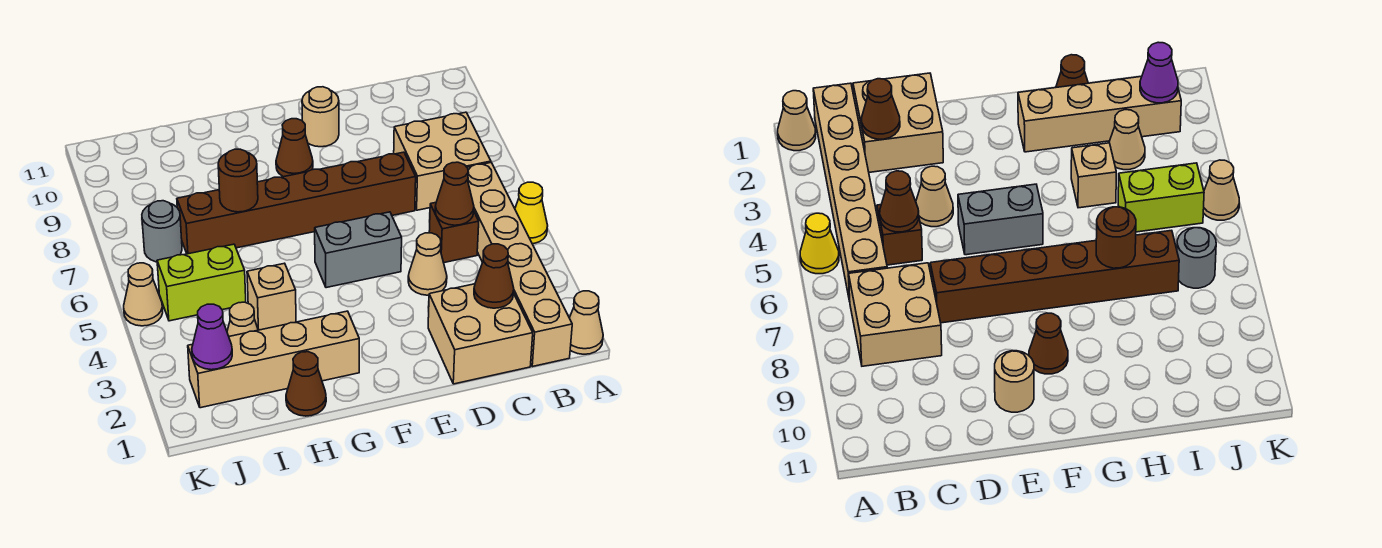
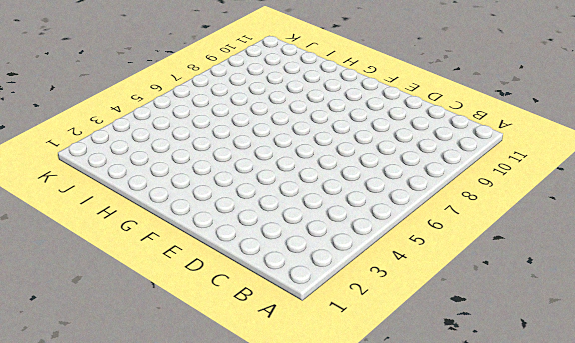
none -> tan cone A1 level 1
none -> yellow cone A5 level 1
none -> tan brick B1:B6 level 1

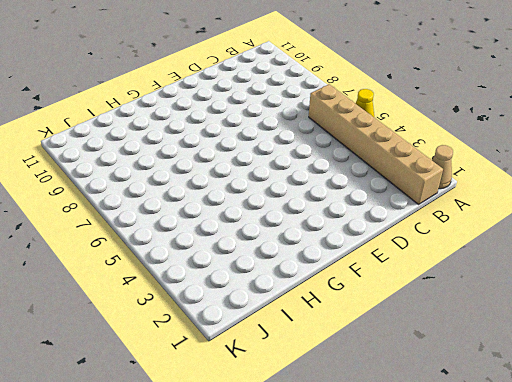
none -> tan brick B7:C8 level 1
none -> tan brick C1:D2 level 1
none -> brown brick C5 level 1

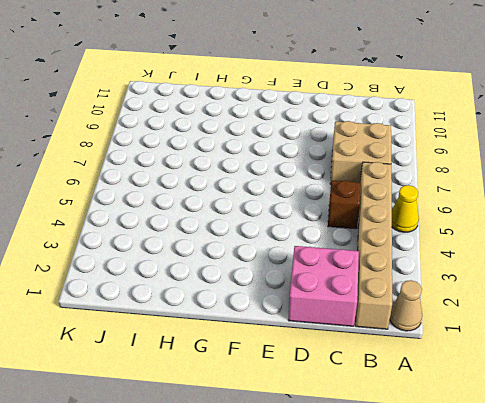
pink brick C1:D2 level 1 -> tan brick C1:D2 level 1
none -> tan cone D4 level 1
none -> brown brick D7:I7 level 1
none -> grey brick E5:F5 level 1

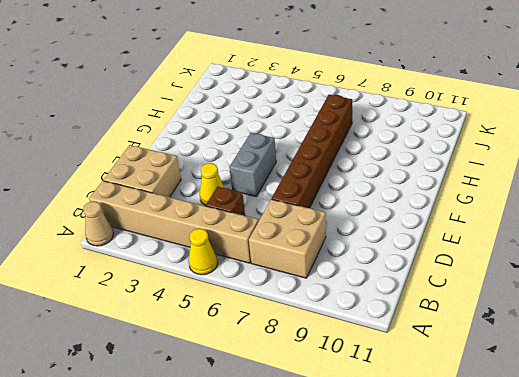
yellow cone D4 level 1 -> tan cone D4 level 1
none -> tan round brick E10 level 1
none -> brown cone F9 level 1
none -> tan brick G2:J2 level 1

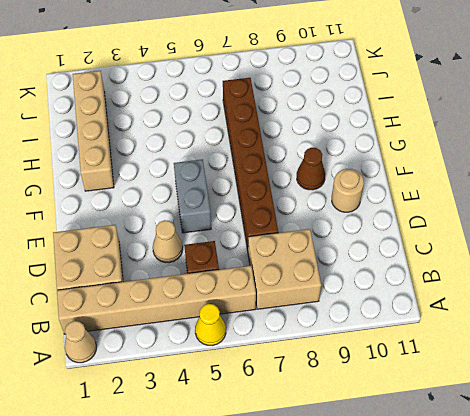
none -> brown cone H1 level 1
none -> tan brick H4 level 1
none -> tan cone I3 level 1

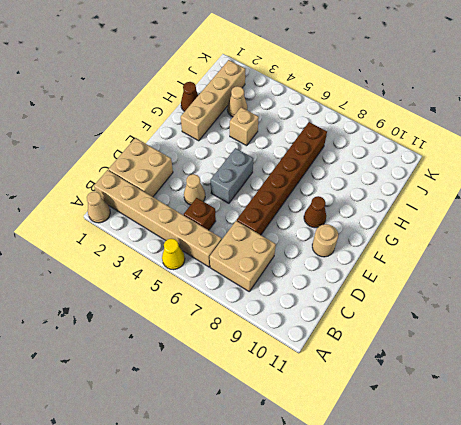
none -> lime brick I5:J5 level 1
none -> grey round brick J7 level 1
none -> tan cone K5 level 1

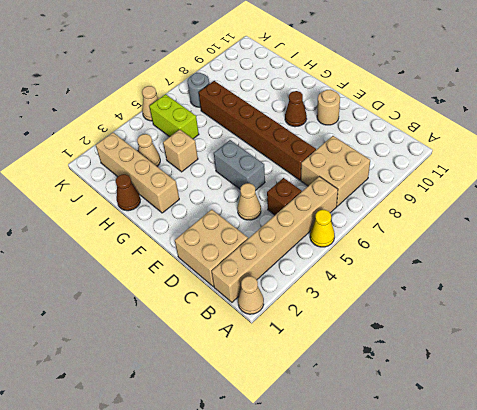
none -> brown cone C2 level 2
none -> brown cone C5 level 2
none -> brown round brick H7 level 2

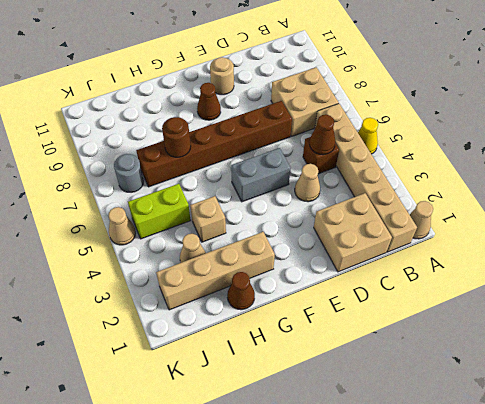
none -> brown cone C2 level 2
none -> purple cone J2 level 2

